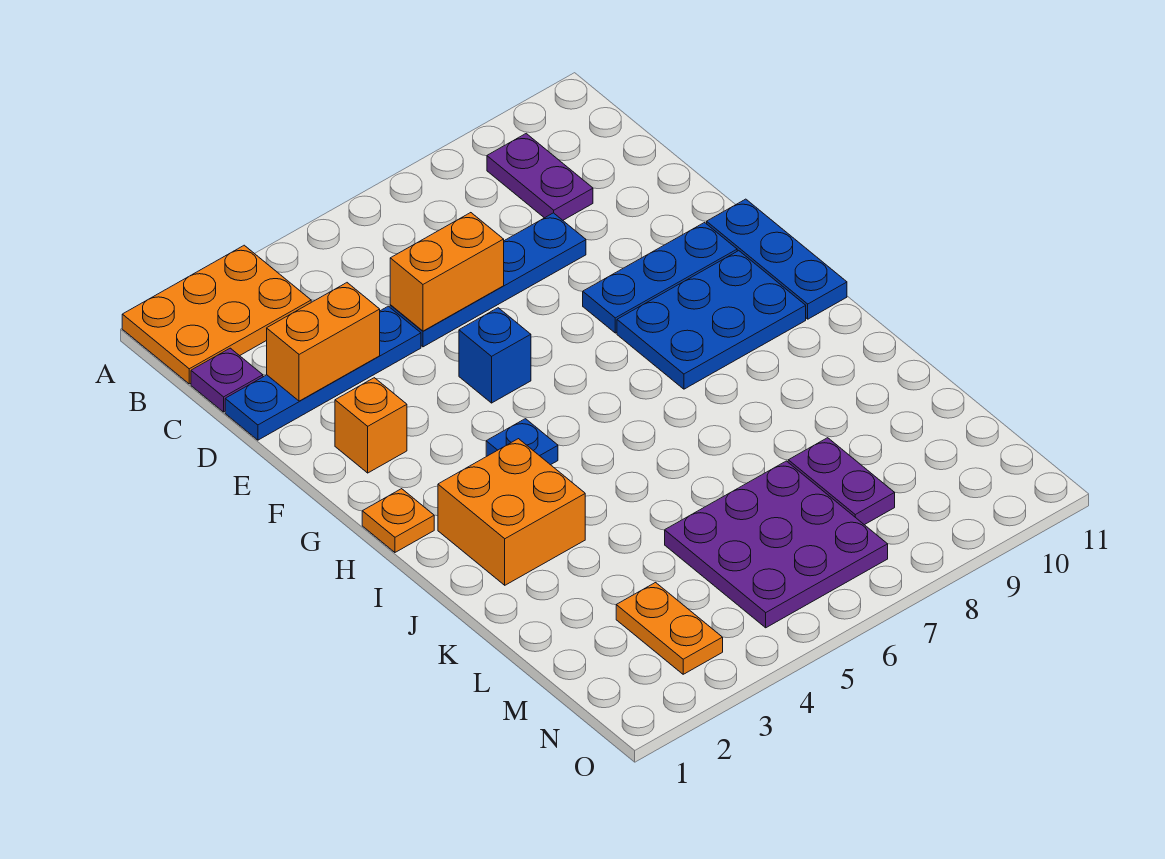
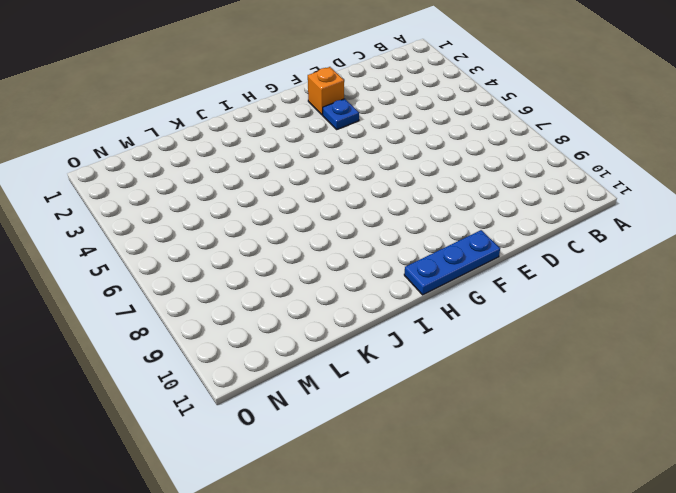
blue plate F3 level 1 -> blue plate H4 level 1
none -> orange plate A1:B3 level 1
none -> purple plate B9:C9 level 1
none -> purple plate C1 level 1

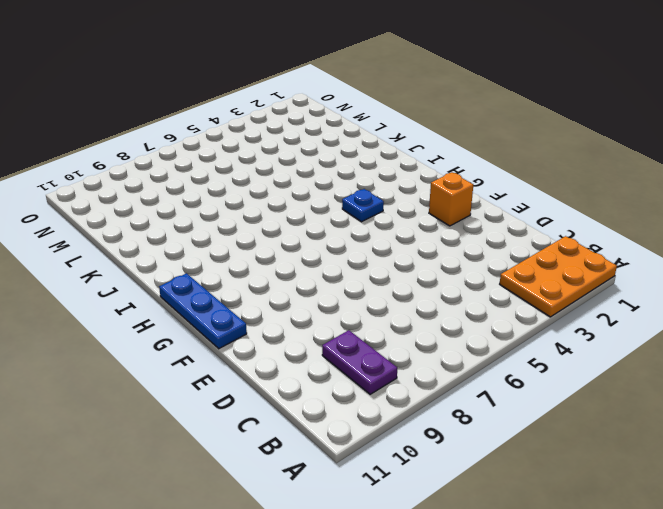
none -> purple plate C1 level 1
none -> blue plate D1:D4 level 1
none -> blue plate D5:D8 level 1

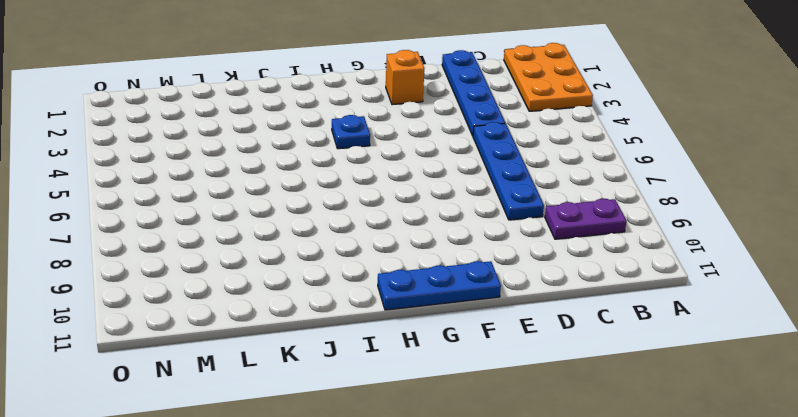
none -> purple plate C1 level 1
none -> blue brick F5 level 1
none -> blue plate F8:F10 level 1

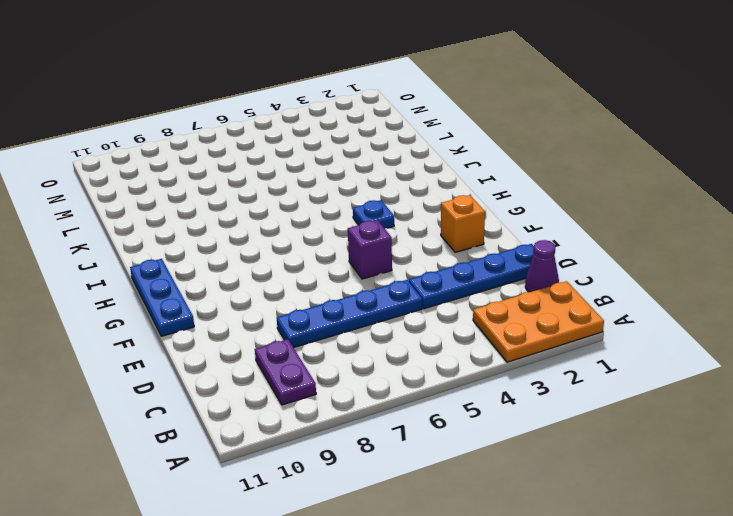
purple cone C1 level 1 -> purple plate C1 level 1
purple brick F5 level 1 -> blue brick F5 level 1
none -> blue plate F8:F10 level 1
none -> blue plate G8:H10 level 1
none -> orange plate H1 level 1

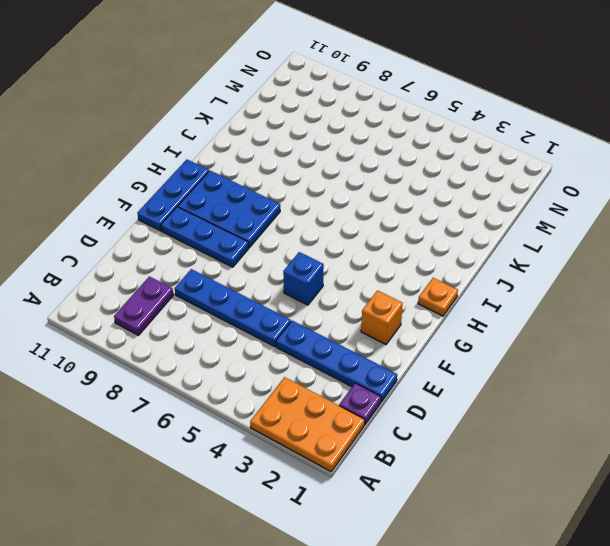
none -> blue plate H4 level 1
none -> orange brick I2:J3 level 1
none -> purple plate L5:N7 level 1

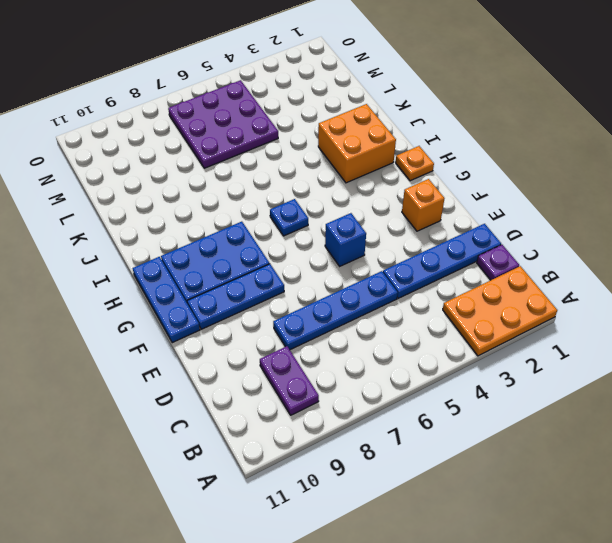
blue plate H6 level 1 -> blue plate H4 level 1
none -> purple plate L8:M8 level 1
none -> orange plate M3:N3 level 1
none -> orange brick D2:D3 level 2

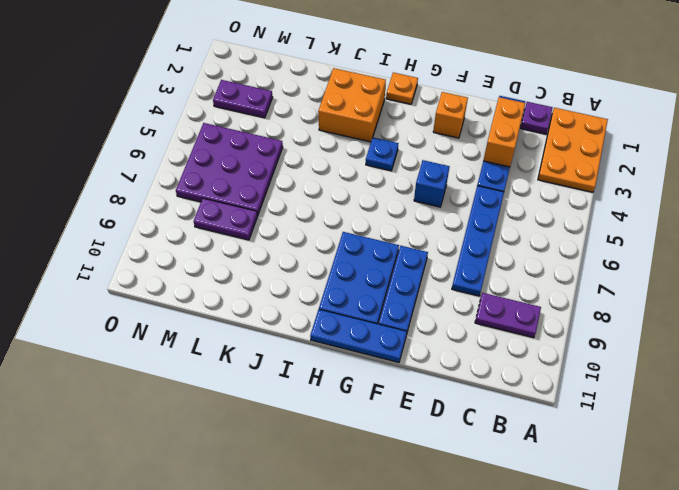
purple plate M3:N3 level 1 -> orange plate M3:N3 level 1
none -> orange brick D5:D6 level 2

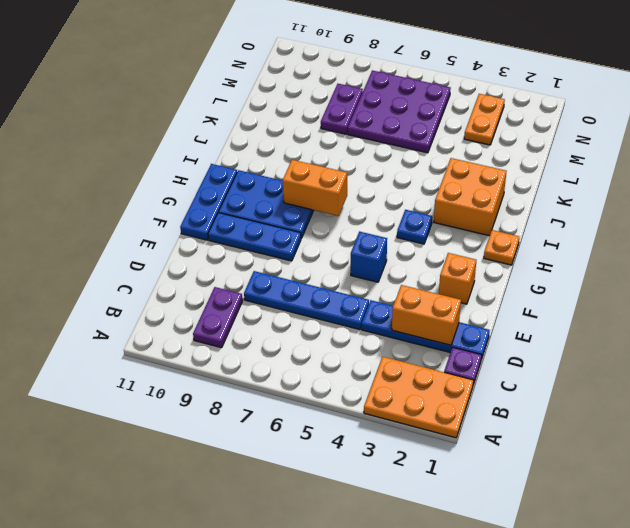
orange brick H7:H8 level 2 -> orange brick D5:D6 level 2

